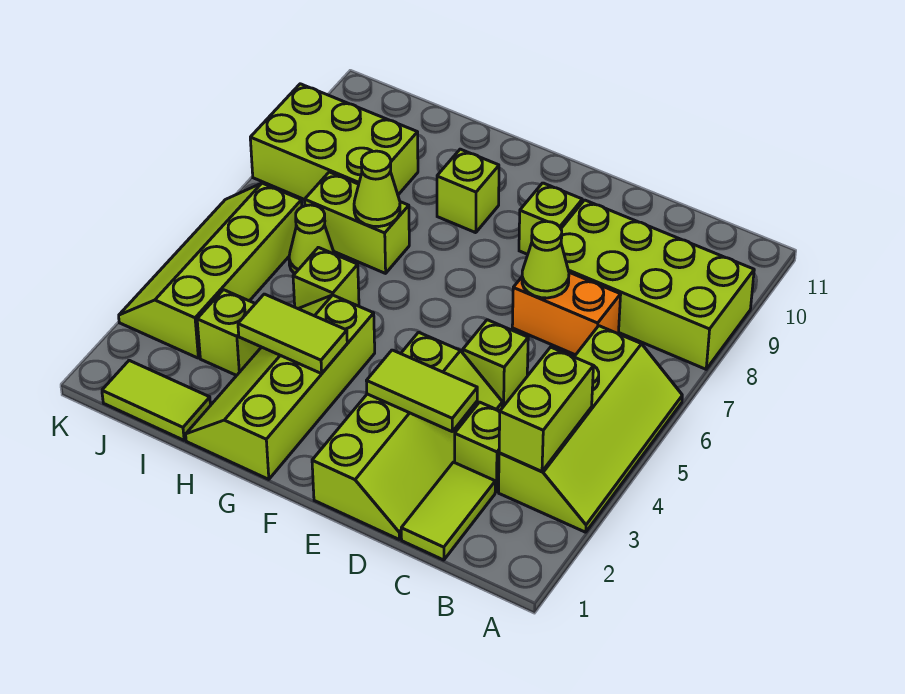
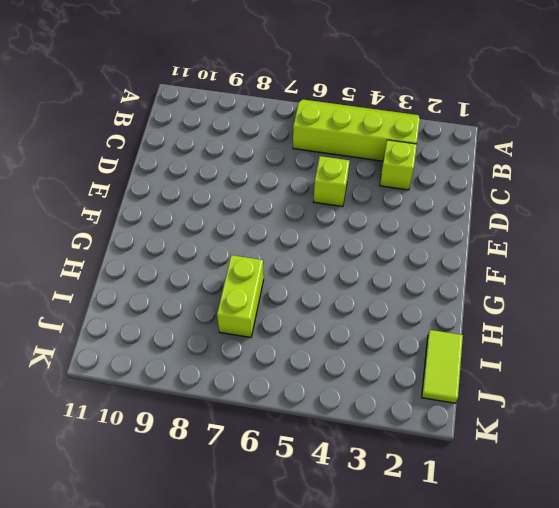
none -> lime brick A8:D9 level 1
none -> lime tile C1:C2 level 1
none -> orange brick C7:D7 level 1

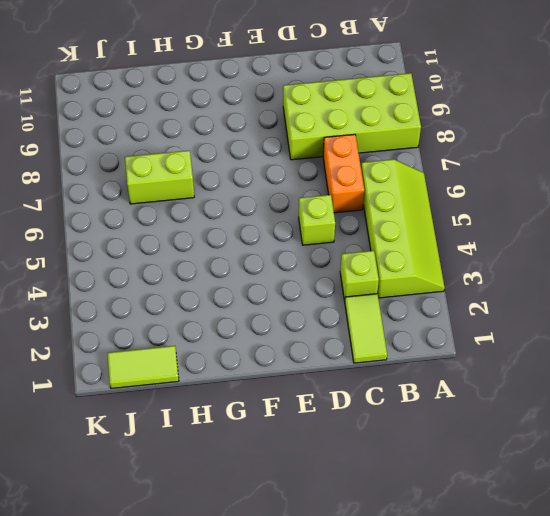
orange brick C6:C7 level 1 -> orange brick C7:D7 level 1
none -> lime slope D1:E4 level 1 top E
none -> lime brick E9 level 1
none -> lime slope G1:H4 level 1 top G

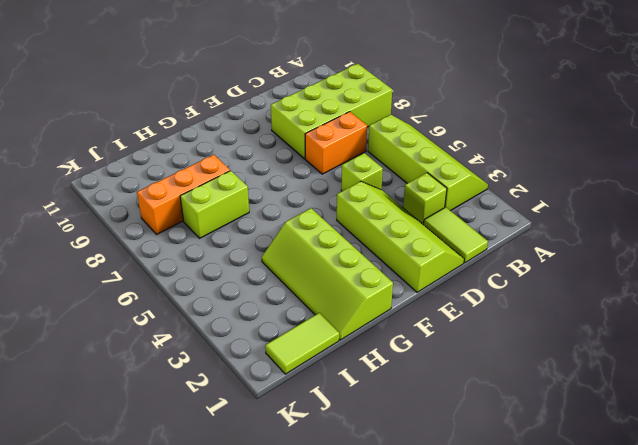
orange brick H8:J8 level 1 -> lime brick I8:K9 level 1
none -> lime brick E9 level 1
none -> lime brick G9 level 1
none -> lime brick H5 level 1

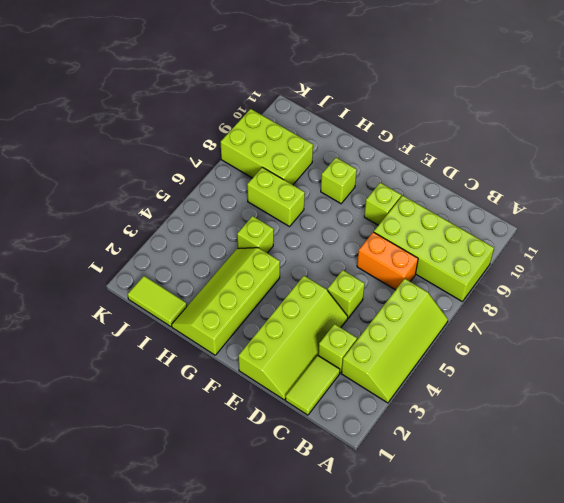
none -> lime brick I3 level 1
none -> lime cone I6 level 1
none -> lime slope J3:K6 level 1 top J

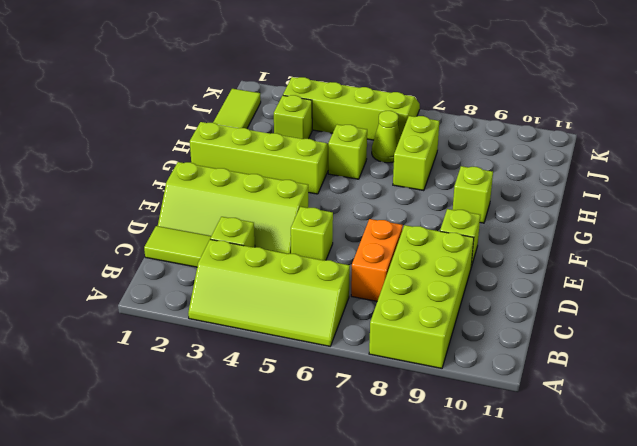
none -> lime brick I8:K9 level 1
none -> lime brick B3:B4 level 2
none -> lime tile D3:E3 level 2

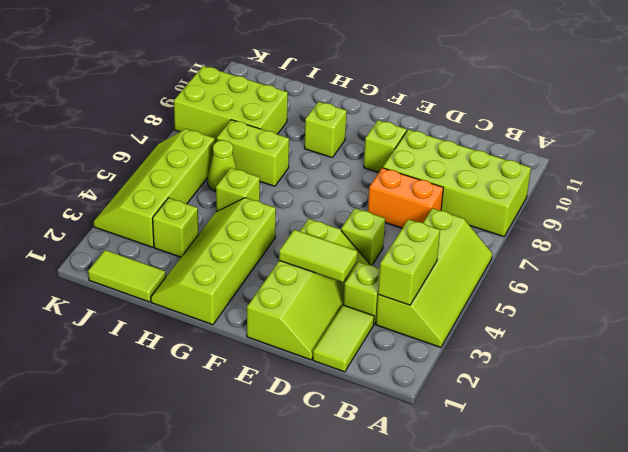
none -> lime cone D7 level 2
none -> lime tile G3:H3 level 2
none -> lime cone H7 level 2

